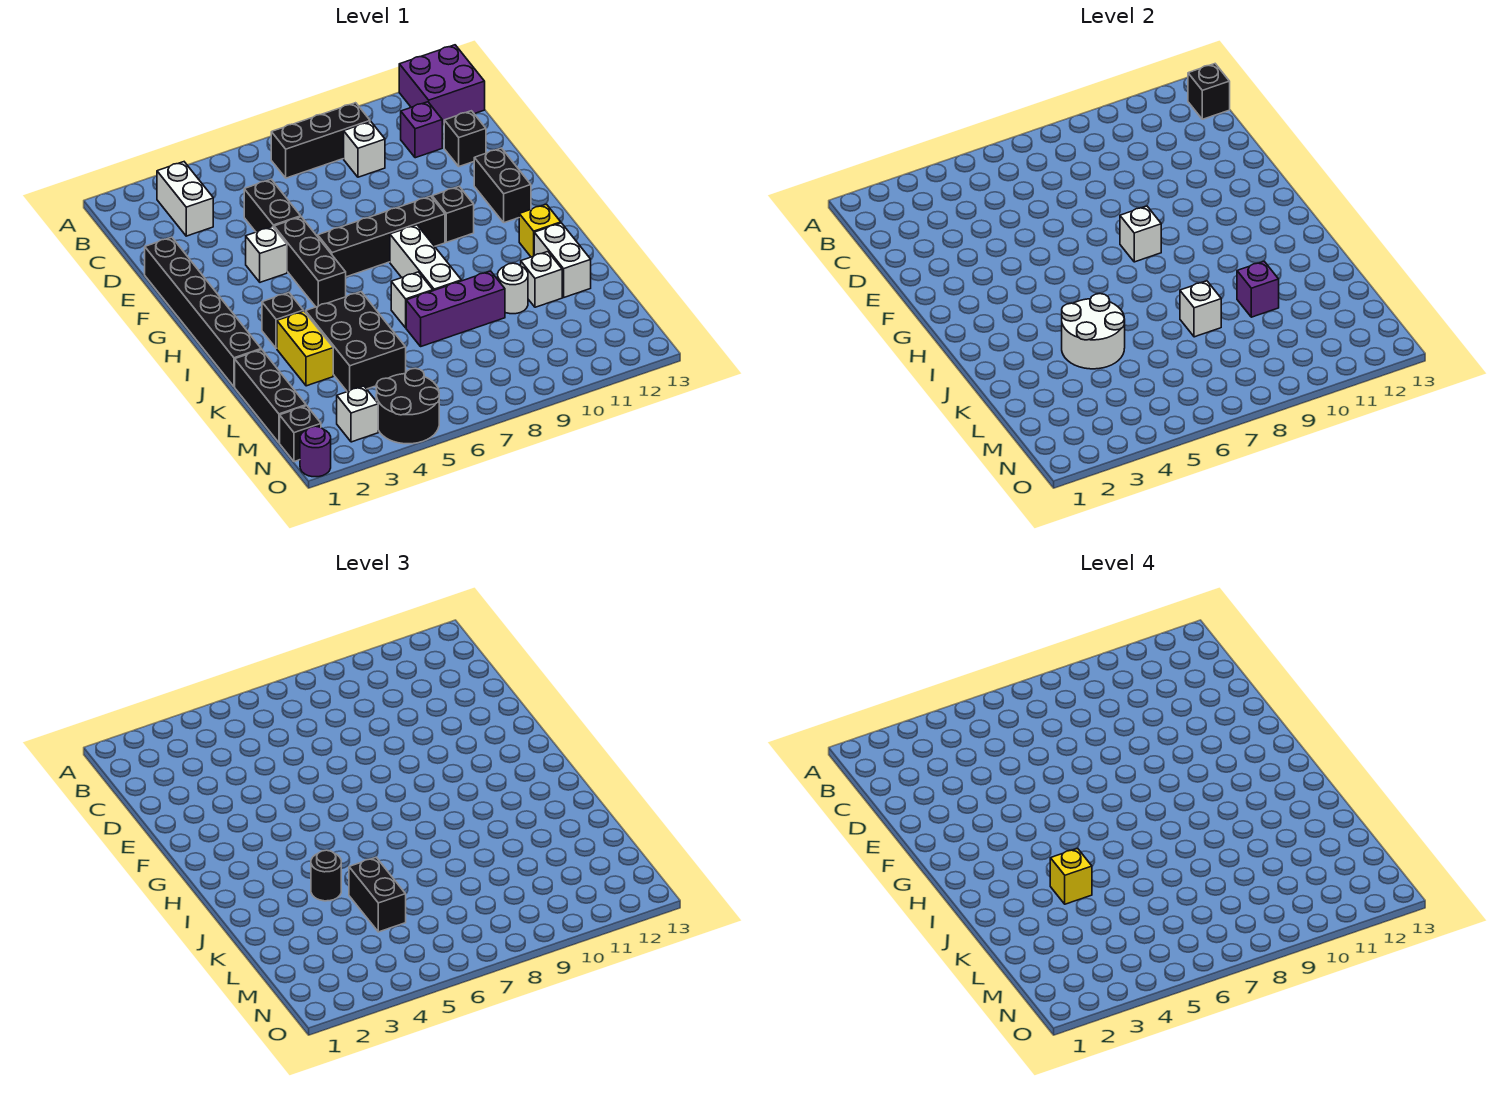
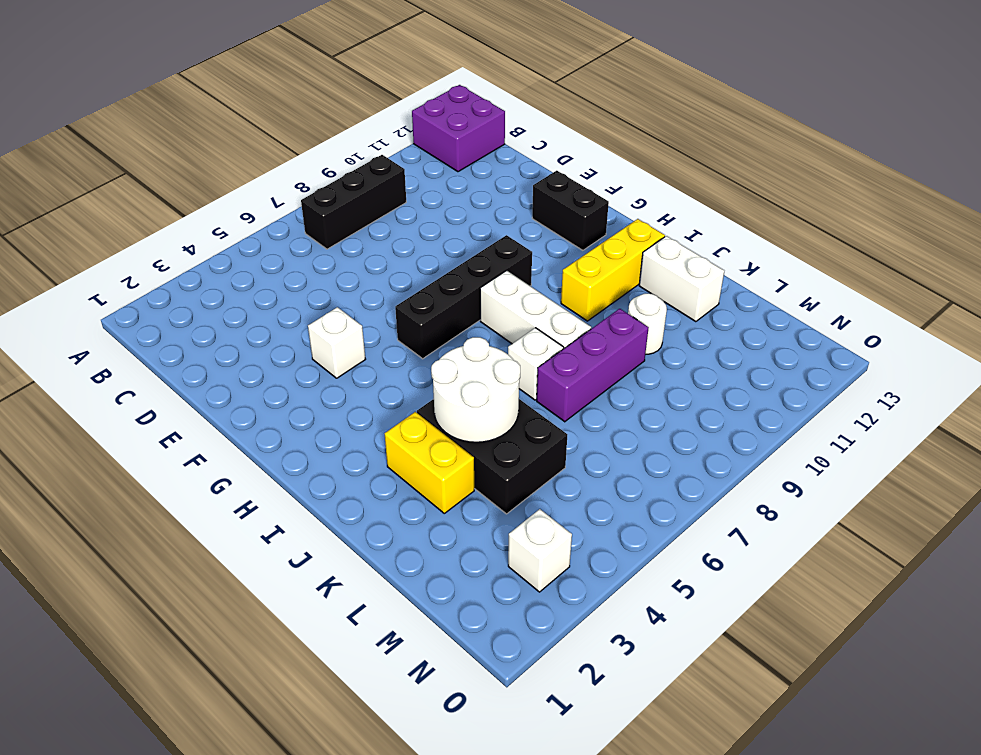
yellow brick I10:I12 level 1 -> yellow brick I12 level 1
none -> white brick B3:C3 level 1
none -> white brick C9 level 1
none -> purple brick C11 level 1
none -> black brick D5:E5 level 1

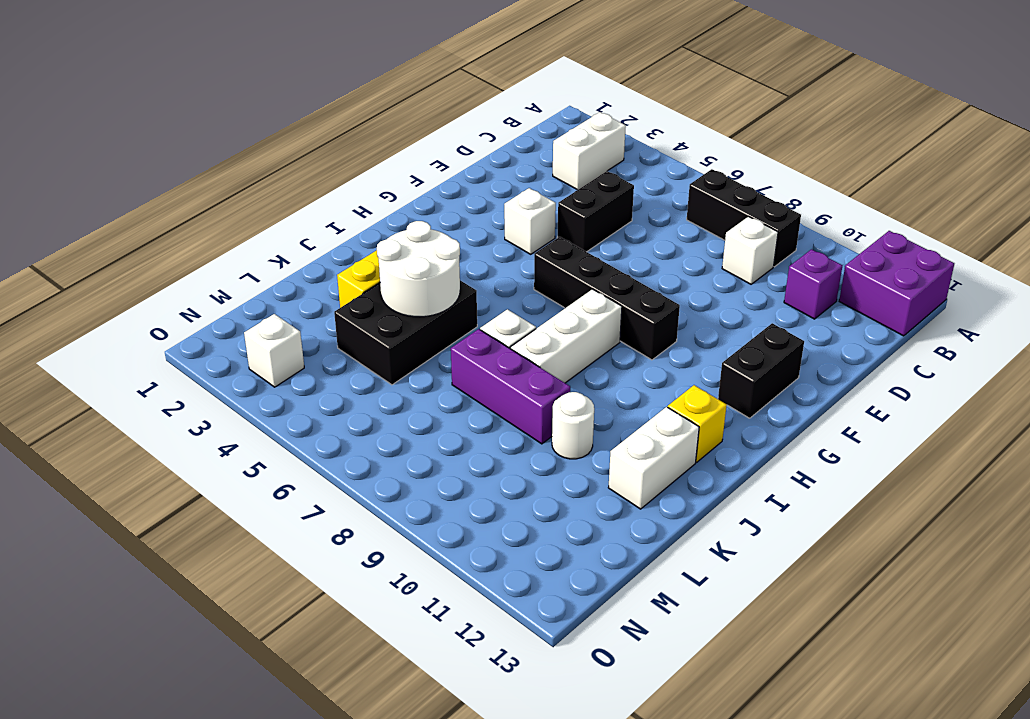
none -> black brick D12 level 1
none -> black brick E1:J1 level 1
none -> black brick F5:H5 level 1
none -> black brick G10 level 1

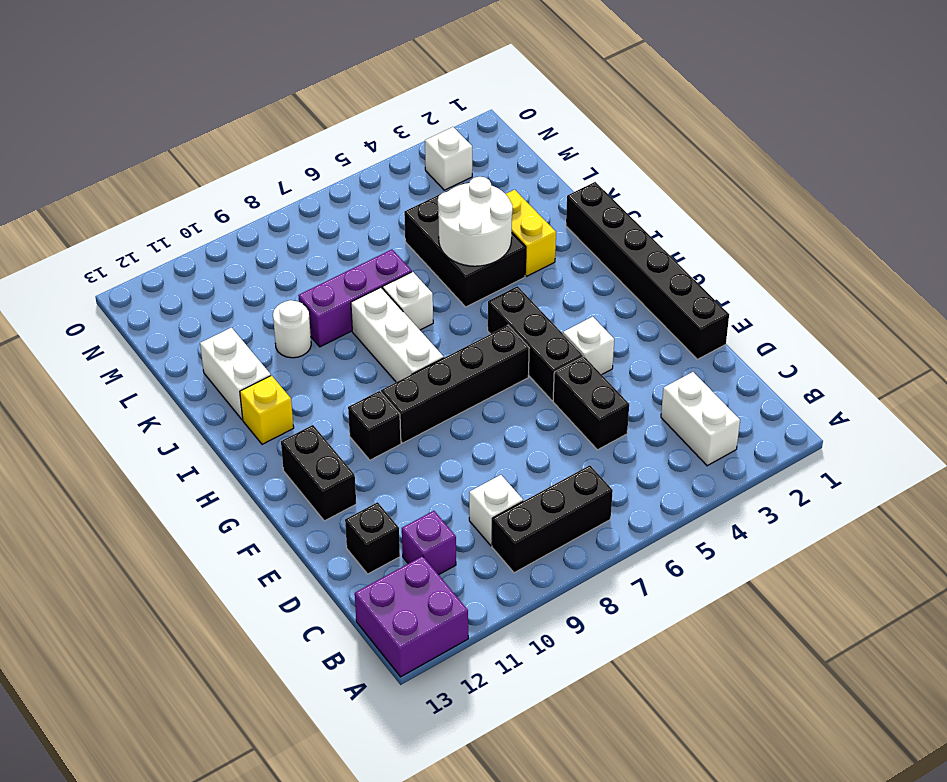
none -> black brick I3 level 1
none -> black brick K1:M1 level 1
none -> white brick K11 level 1
none -> black brick N1 level 1

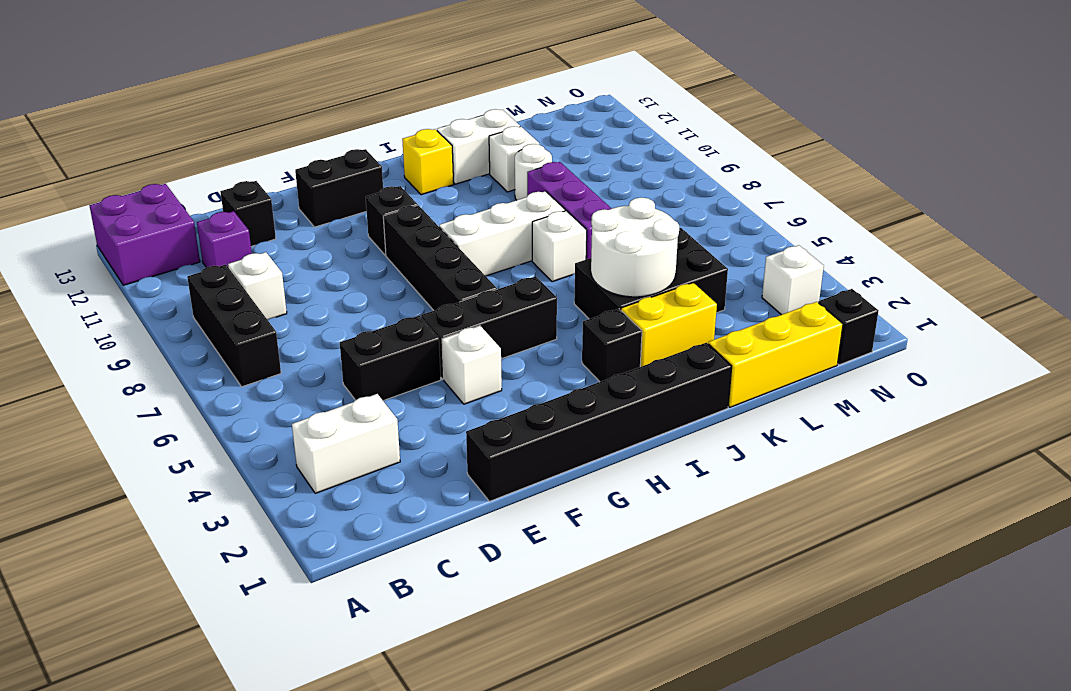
yellow brick K1:M1 level 1 -> black brick K1:M1 level 1
none -> black round brick N4:O5 level 1
none -> purple round brick O1 level 1
none -> black brick B13 level 2
none -> white brick G8 level 2

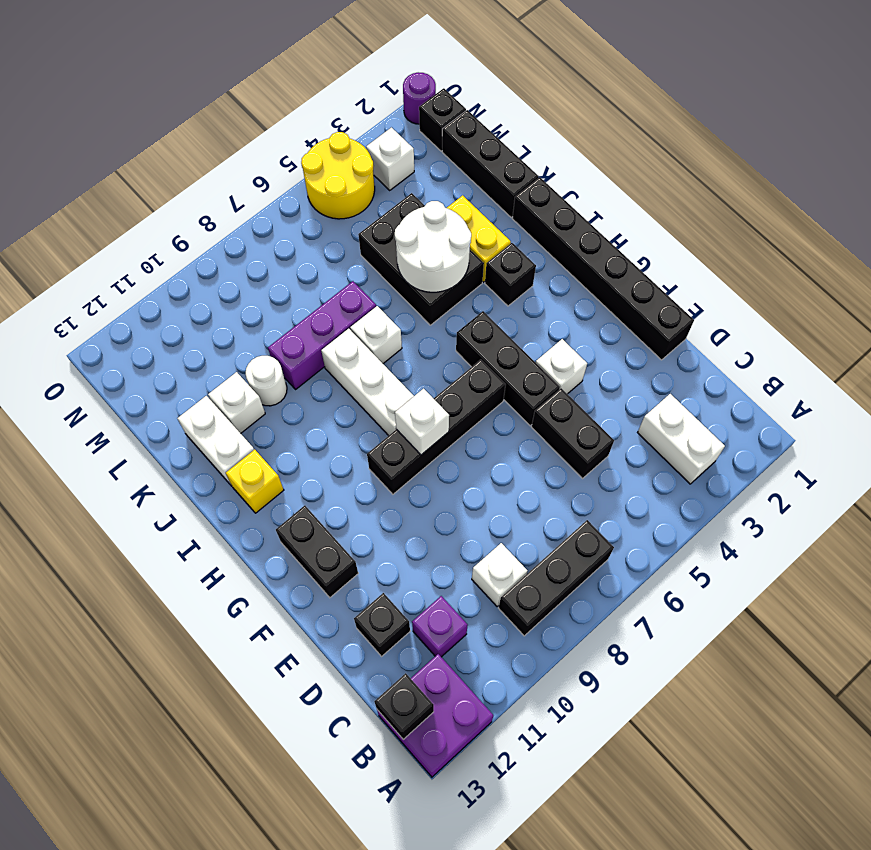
yellow round brick N4:O5 level 1 -> black round brick N4:O5 level 1
none -> black brick G10 level 1
none -> white brick K8 level 2
none -> purple brick K10 level 2
none -> black round brick J4 level 3

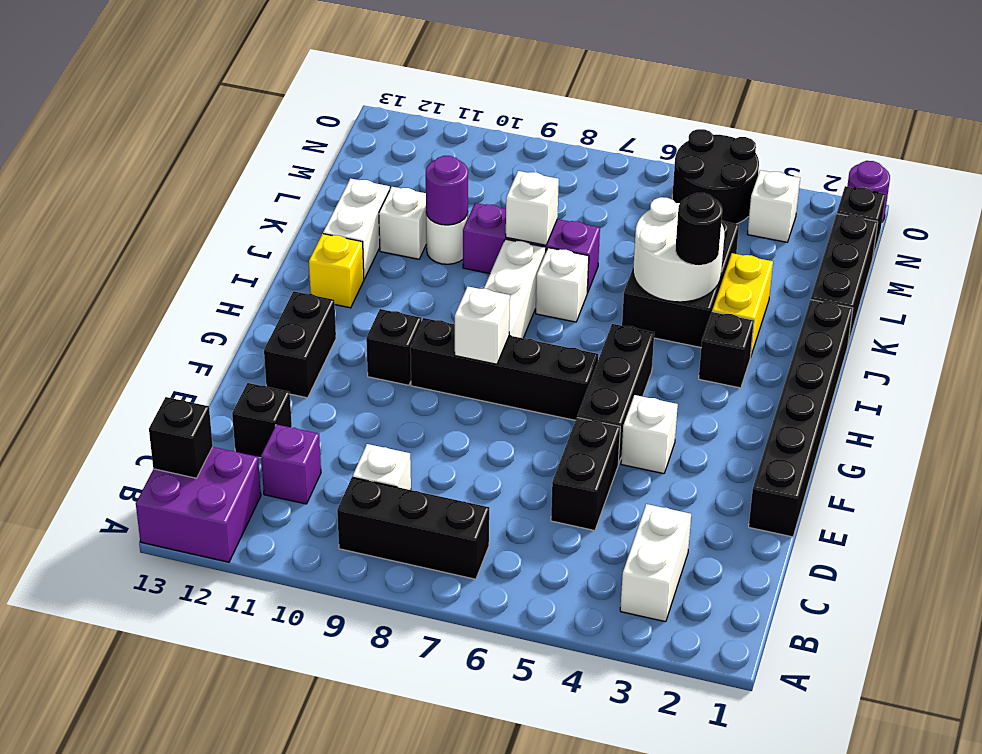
purple round brick K10 level 2 -> purple brick K10 level 2
none -> black brick K5:L5 level 3
none -> yellow brick J4 level 4

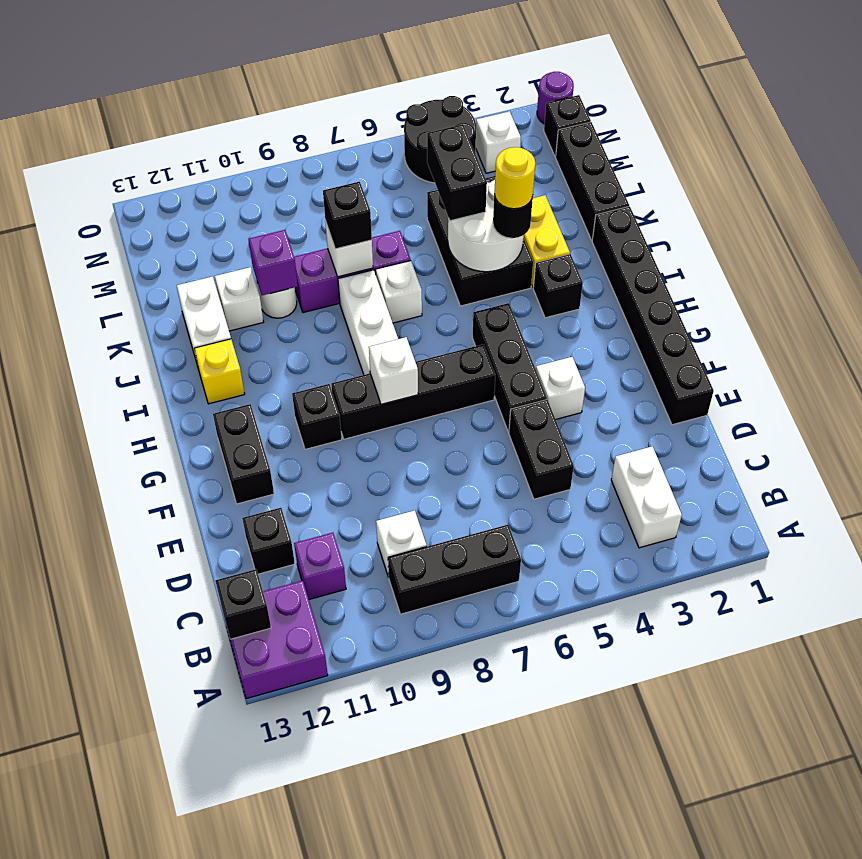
yellow round brick J4 level 4 -> yellow brick J4 level 4
black brick K8 level 3 -> none

